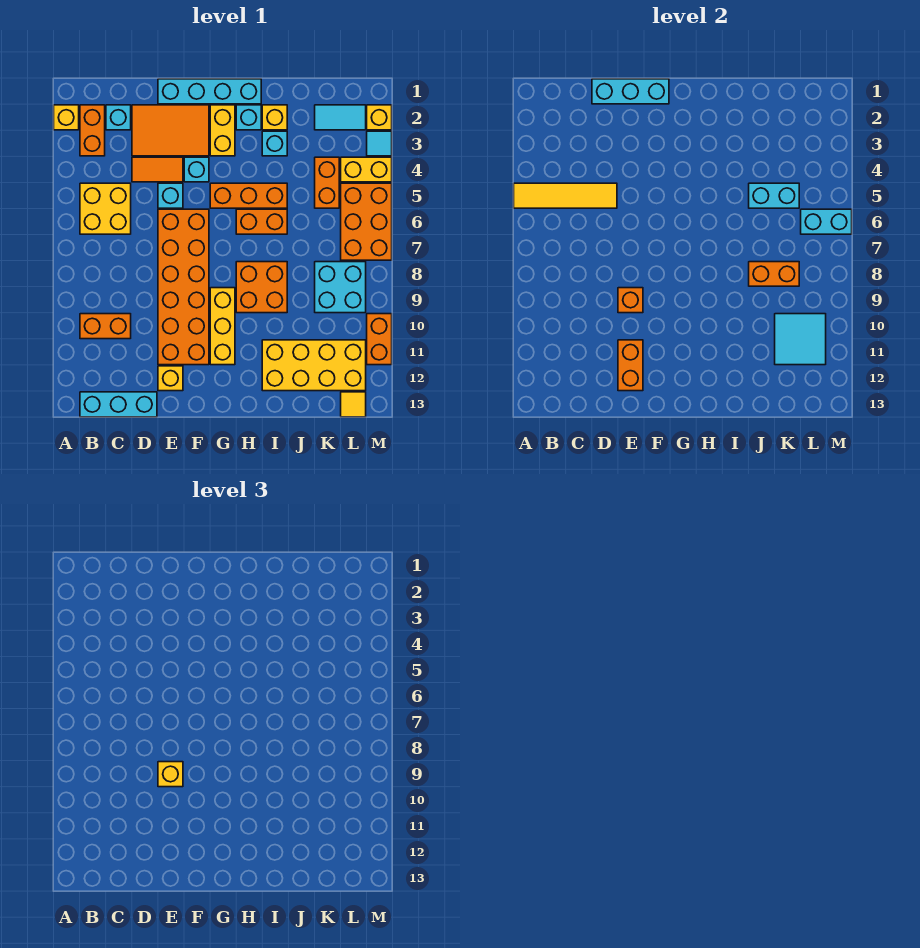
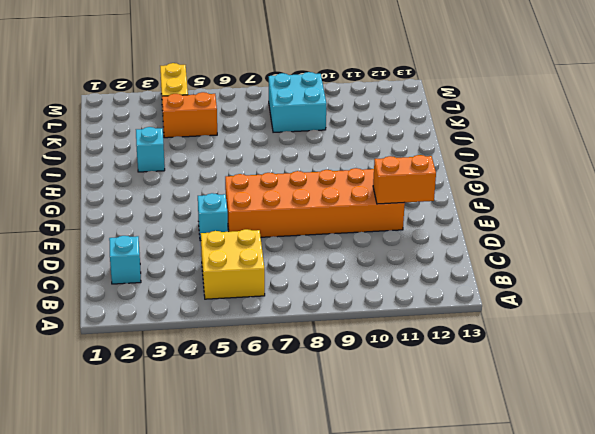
none -> yellow brick A2 level 1
none -> orange brick B2:B3 level 1
none -> orange brick B10:C10 level 1
none -> cyan brick B13:D13 level 1

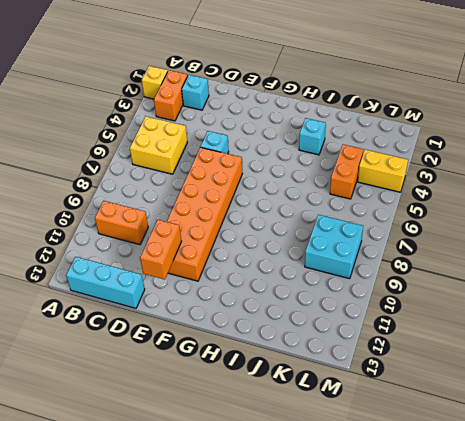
none -> orange tile D2:F3 level 1
none -> orange tile D4:E4 level 1
none -> cyan brick E1:H1 level 1
none -> yellow brick E12 level 1

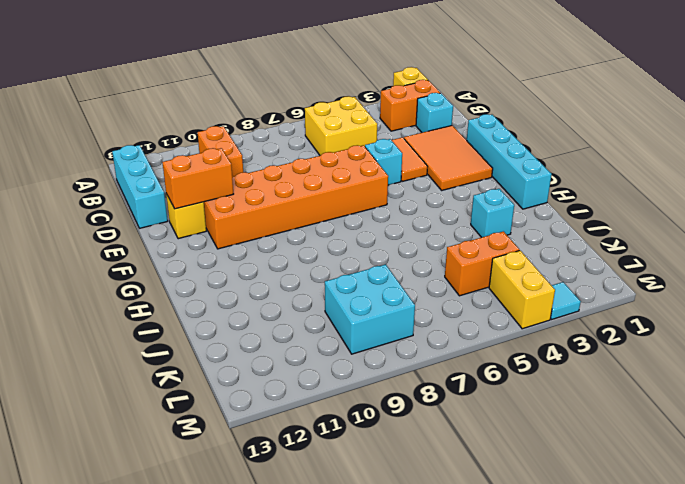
none -> cyan brick F4 level 1
none -> yellow brick G2:G3 level 1
none -> orange brick G5:I5 level 1
none -> yellow brick G9:G11 level 1

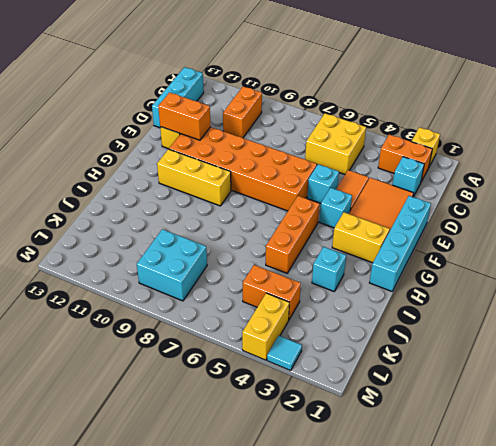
none -> cyan brick H2 level 1
none -> orange brick H6:I6 level 1
none -> orange brick H8:I9 level 1
none -> yellow brick I2 level 1

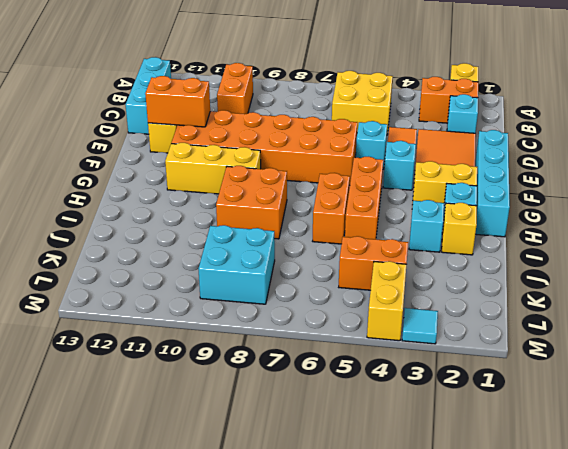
none -> yellow brick I11:L12 level 1
none -> cyan tile K2:L2 level 1
none -> orange brick L5:M7 level 1
none -> yellow tile L13 level 1

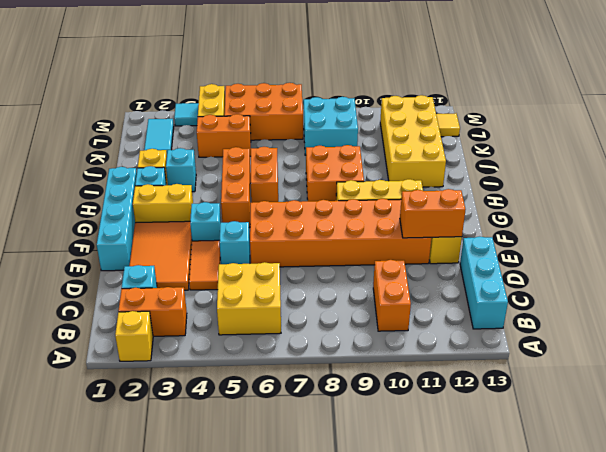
none -> yellow brick M2 level 1
none -> orange brick M10:M11 level 1
none -> yellow tile A5:D5 level 2
none -> cyan brick D1:F1 level 2

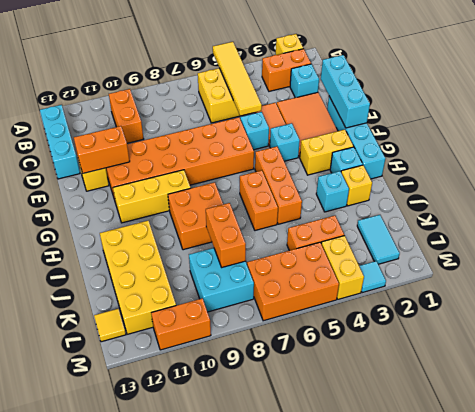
none -> yellow brick M2 level 1
none -> orange brick E9 level 2
none -> cyan brick J5:K5 level 2
none -> cyan tile K10:L11 level 2

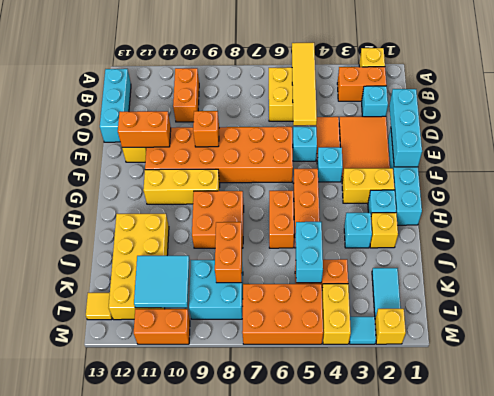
none -> cyan brick L6:M6 level 2
none -> yellow brick E9 level 3

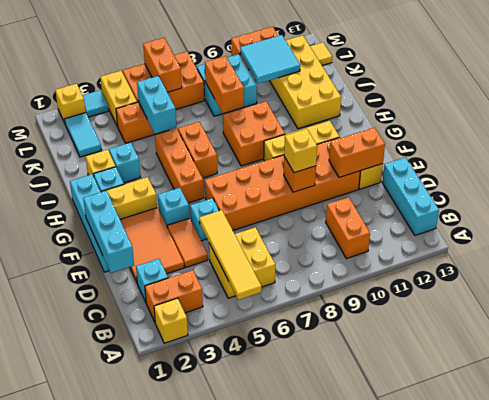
orange brick L6:M6 level 2 -> cyan brick L6:M6 level 2

